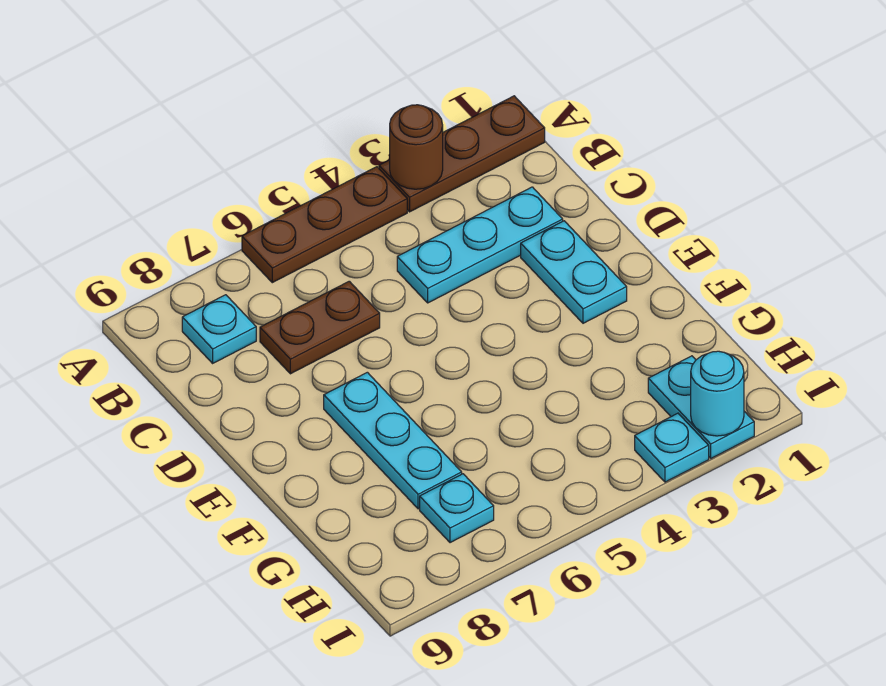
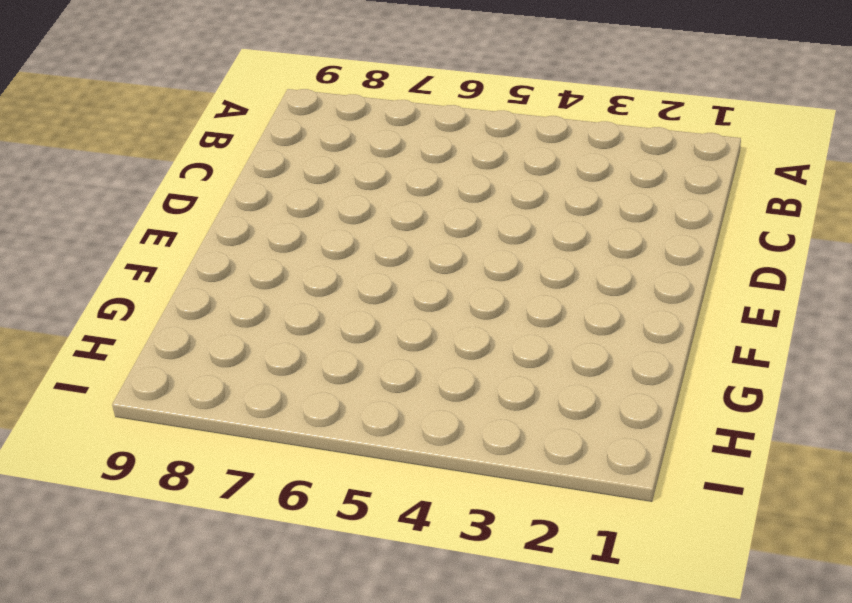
none -> brown plate A1:A3 level 1
none -> brown plate A4:A6 level 1
none -> cyan plate B8 level 1

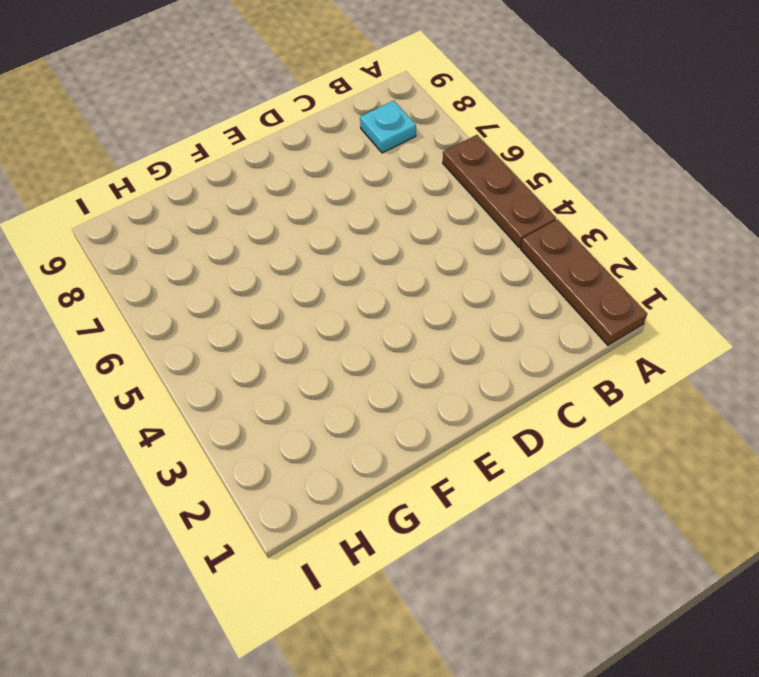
none -> cyan plate C2:C4 level 1
none -> brown plate C6:C7 level 1
none -> cyan plate D2:E2 level 1

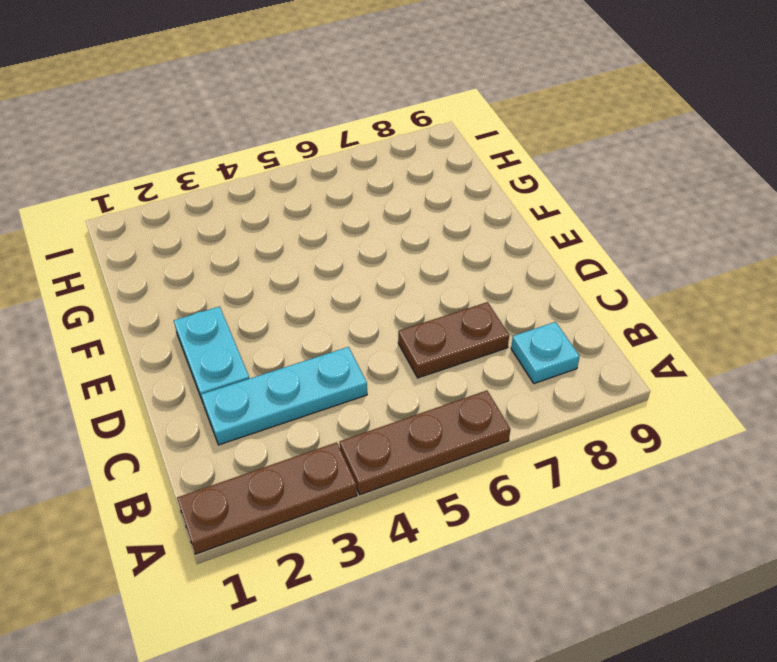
none -> cyan plate E7:G7 level 1
none -> cyan plate H2:I2 level 1
none -> cyan plate H7 level 1

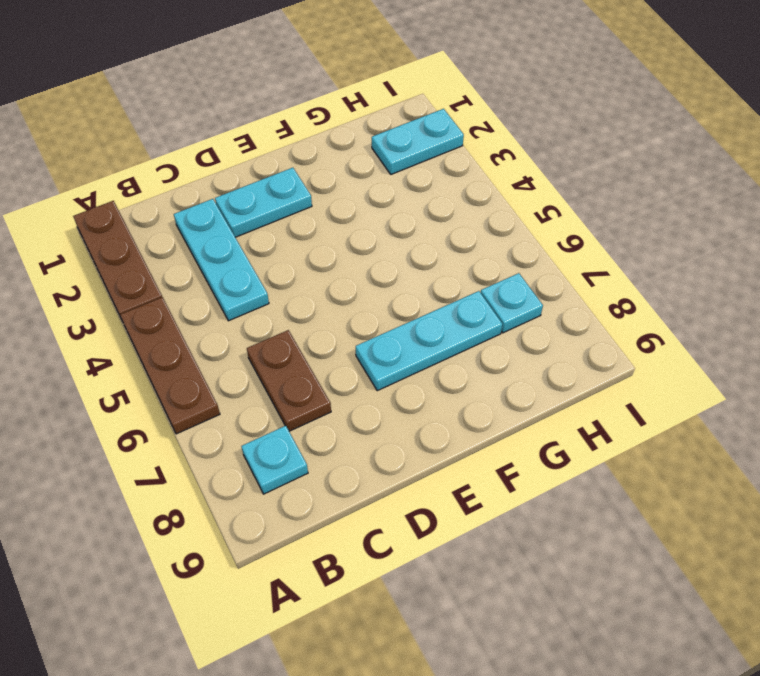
none -> cyan plate I3 level 1
none -> brown round brick A3 level 2
none -> cyan round brick I2 level 2

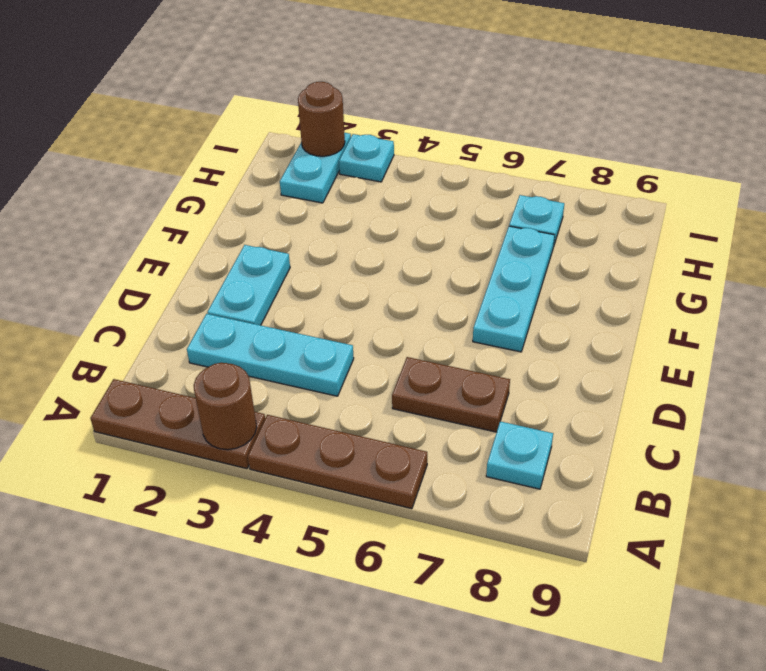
brown round brick I2 level 2 -> cyan round brick I2 level 2

